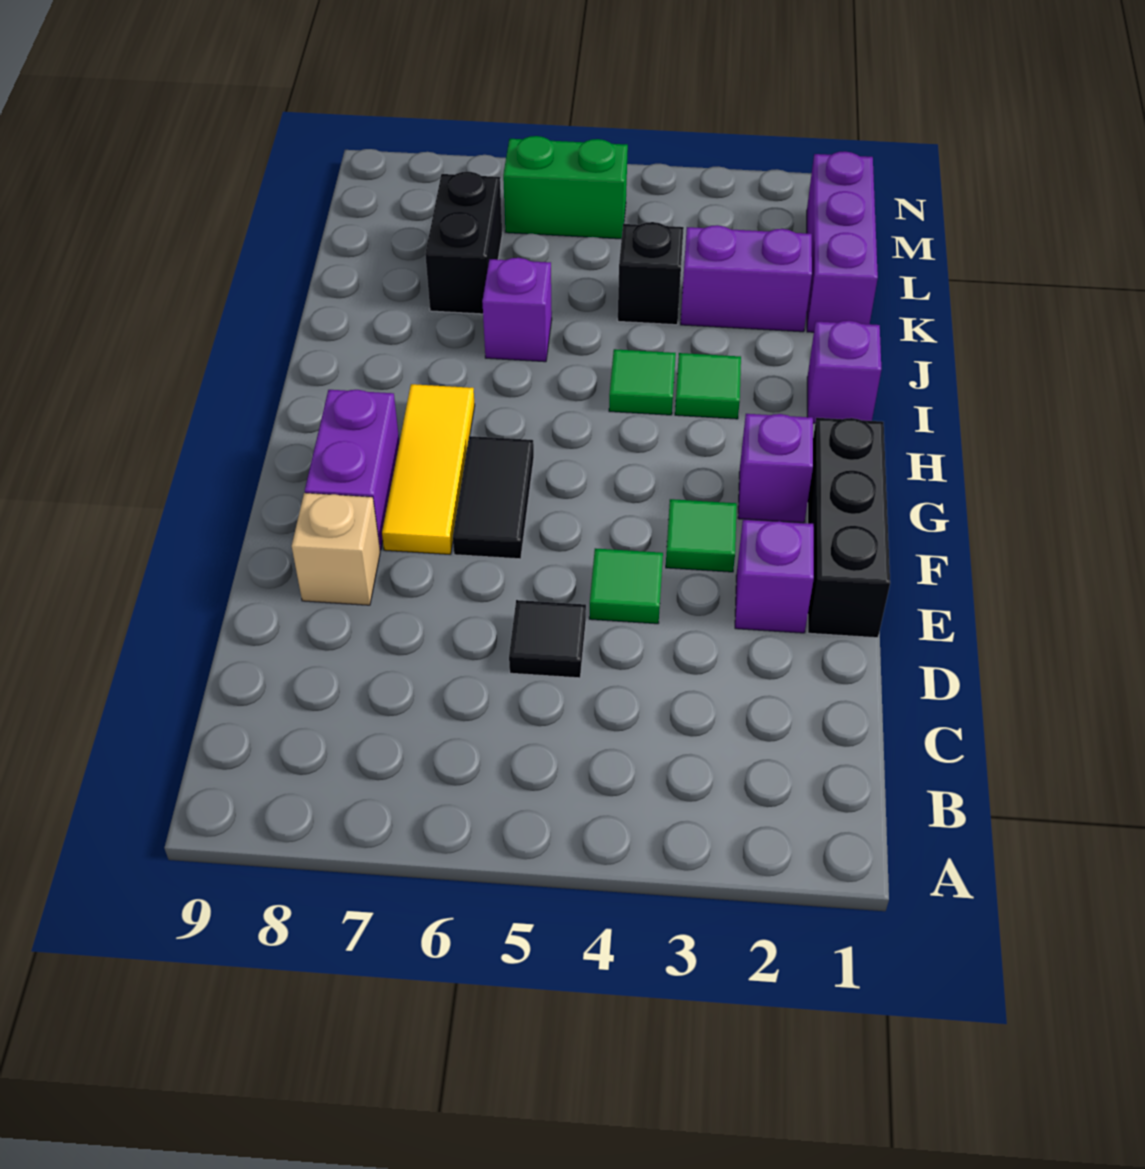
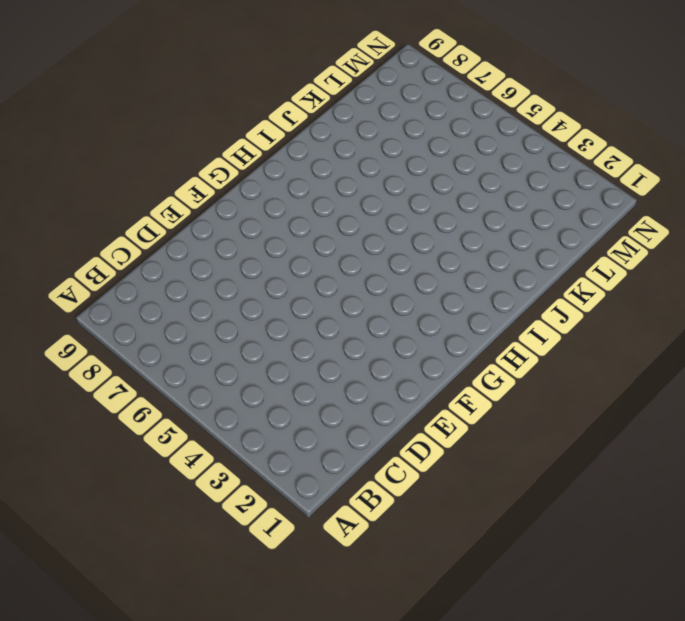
none -> black tile D5 level 1
none -> black brick E1:G1 level 1
none -> purple brick E2 level 1

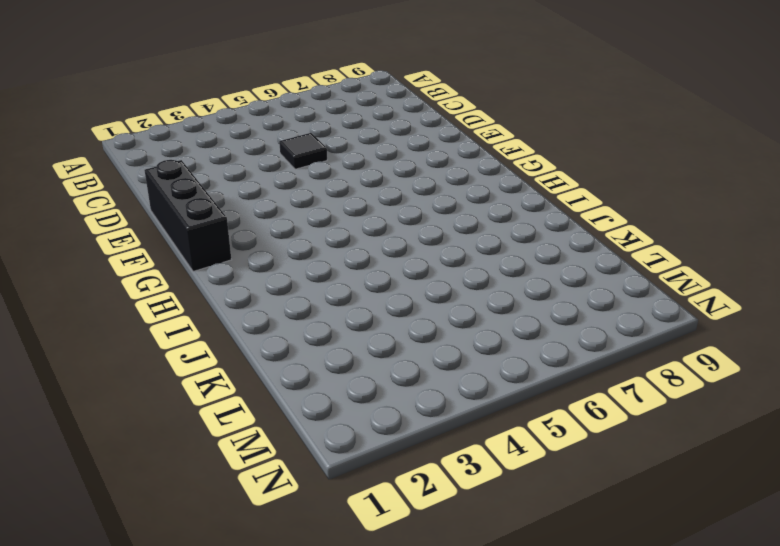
none -> purple brick E2 level 1
none -> green tile E4 level 1
none -> tan brick E8 level 1

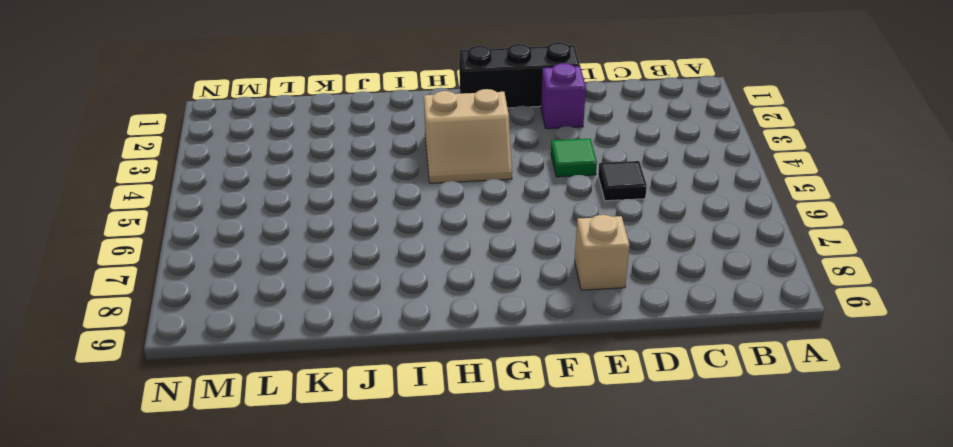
tan slope G3:H4 level 1 top 3 -> none
none -> green tile F3 level 1
none -> black tile F6:G6 level 1
none -> yellow tile F7:H7 level 1

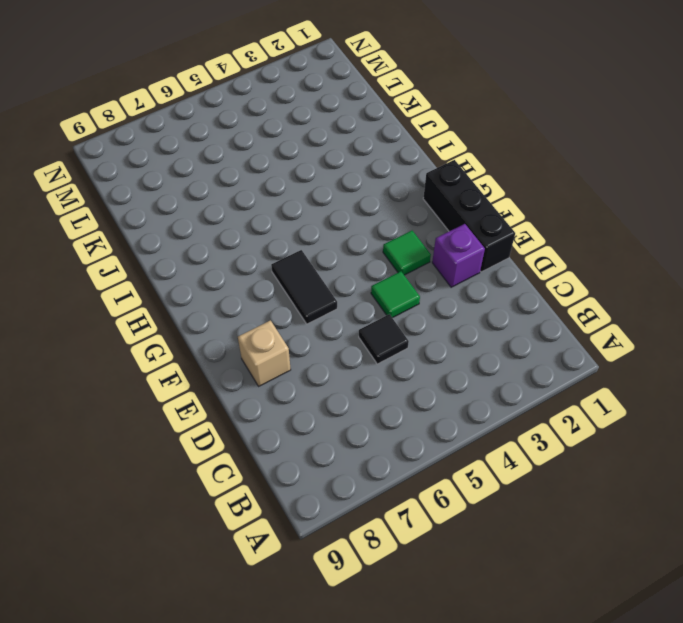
none -> yellow tile F7:H7 level 1
none -> purple brick F8:G8 level 1
none -> purple brick G2 level 1

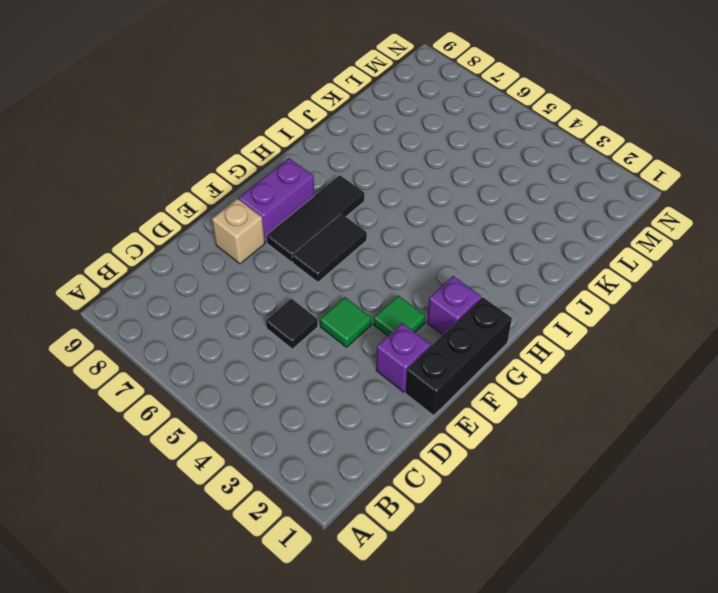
black tile F7:H7 level 1 -> yellow tile F7:H7 level 1
none -> purple brick I1 level 1
none -> green tile I3 level 1
none -> green tile I4 level 1

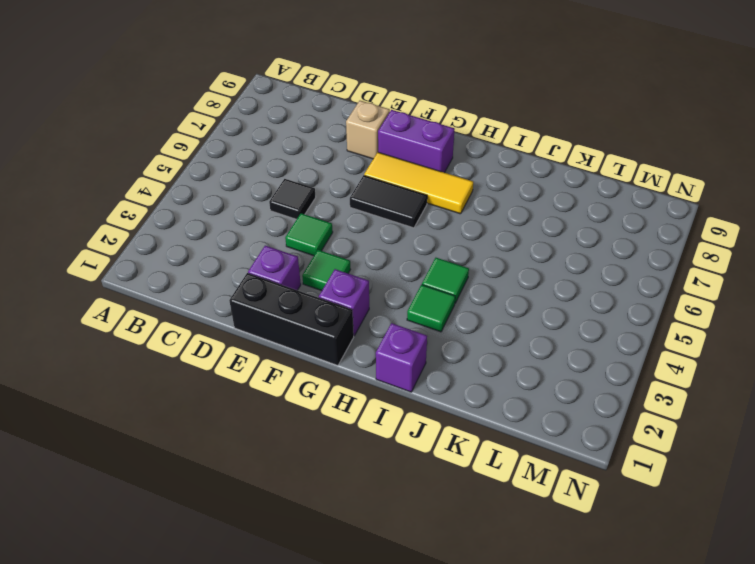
none -> purple brick J6 level 1
none -> purple brick K1:M1 level 1
none -> purple brick K2:K3 level 1

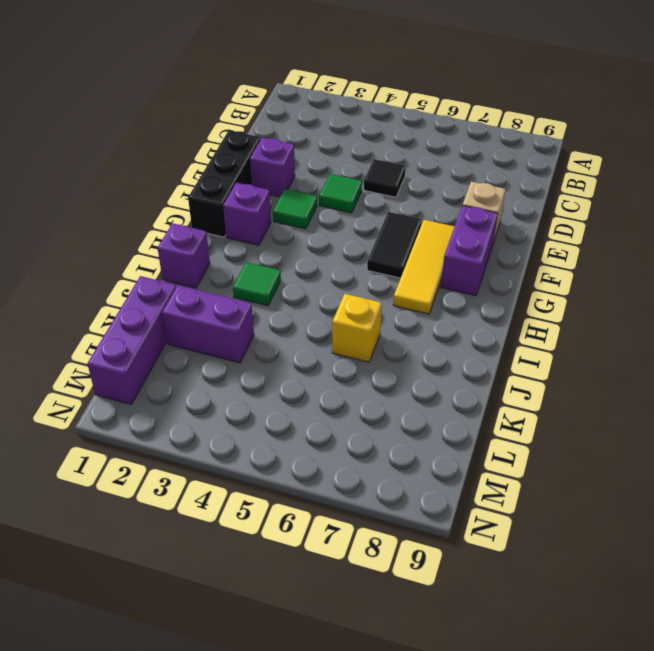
yellow brick J6 level 1 -> purple brick J6 level 1
none -> green tile I4 level 1
none -> black brick K4 level 1
none -> black brick K7:L7 level 1

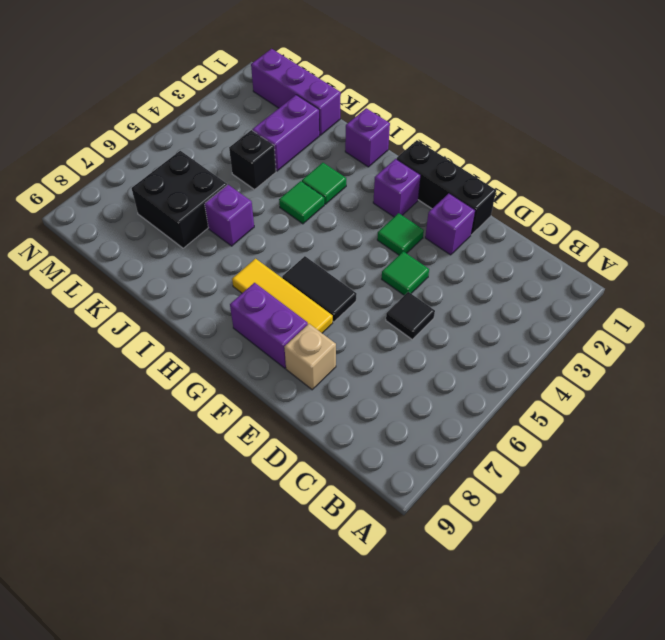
black brick K6:L7 level 1 -> black brick K7:L7 level 1
none -> green brick M5:M6 level 1

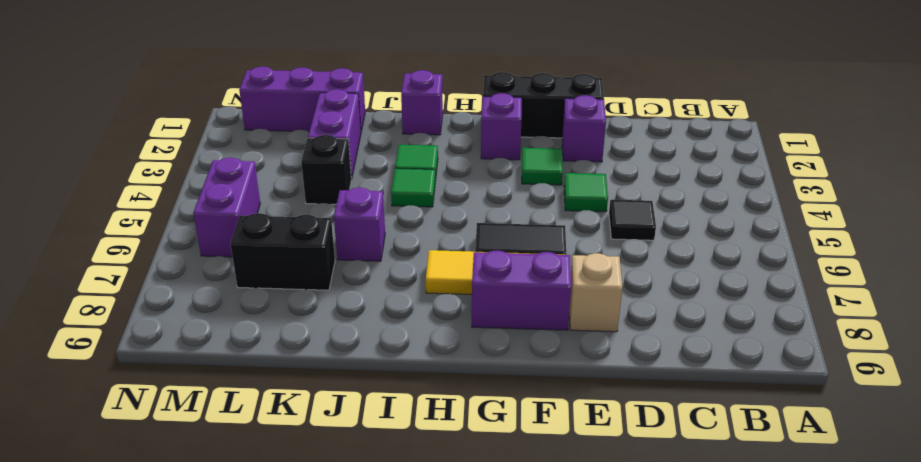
purple brick M5:M6 level 1 -> green brick M5:M6 level 1

